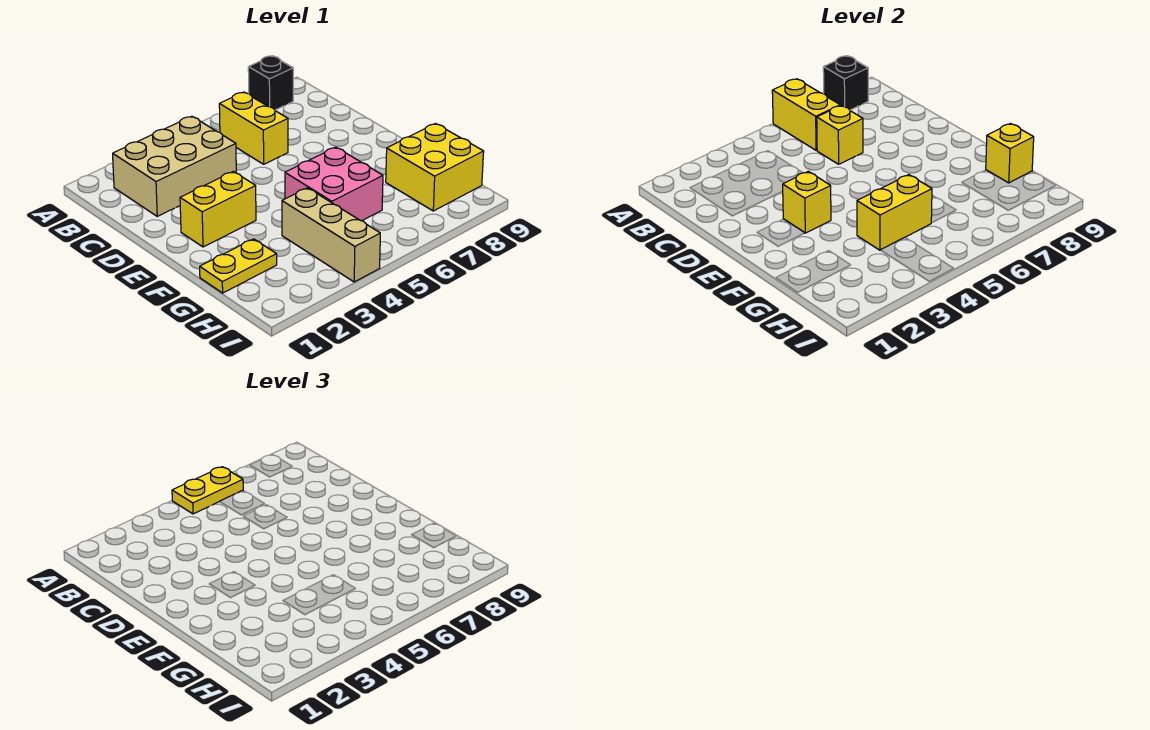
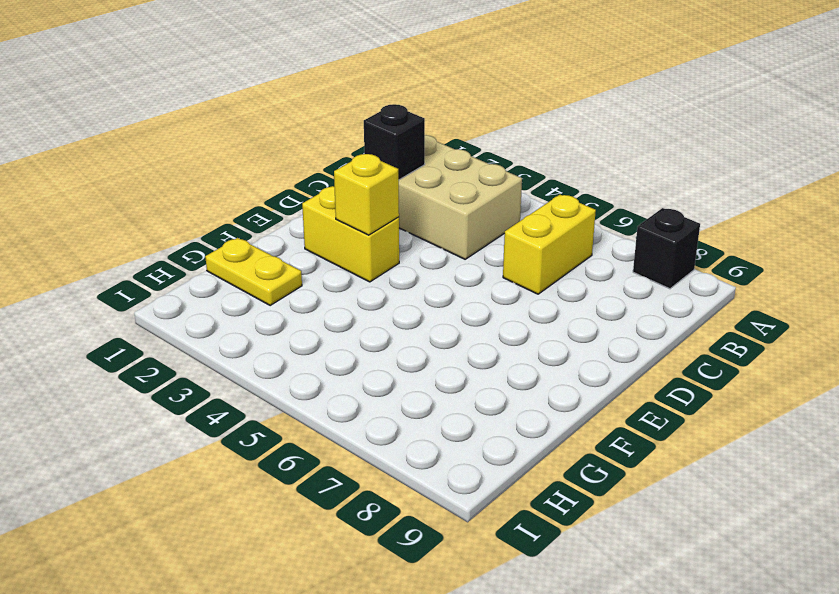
black brick C2 level 2 -> black brick A8 level 2
none -> pink brick F5:G6 level 1
none -> tan brick G4:I4 level 1
none -> yellow brick G8:H9 level 1

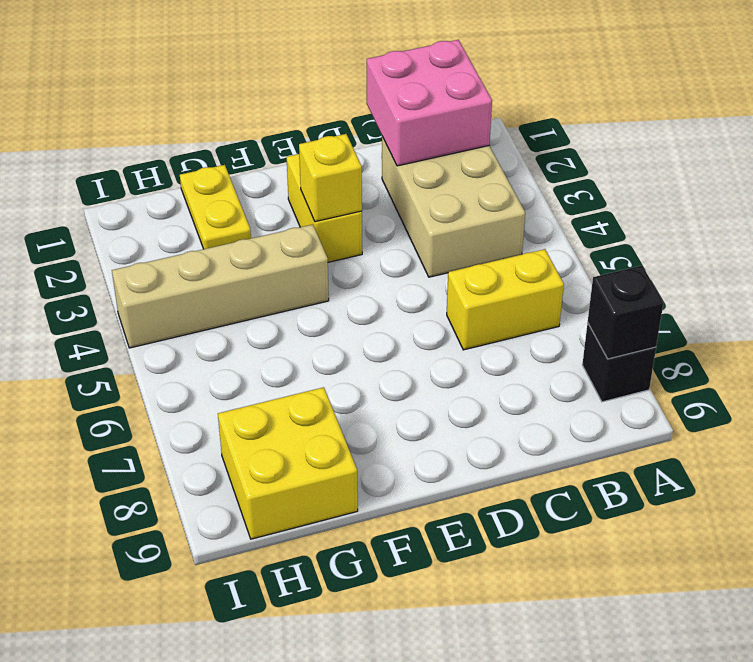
pink brick B1:C2 level 2 -> pink brick F5:G6 level 1
tan brick F4:I4 level 1 -> tan brick G4:I4 level 1
none -> yellow brick A6:B6 level 2
none -> yellow brick C6 level 2
none -> yellow brick G4:G5 level 2

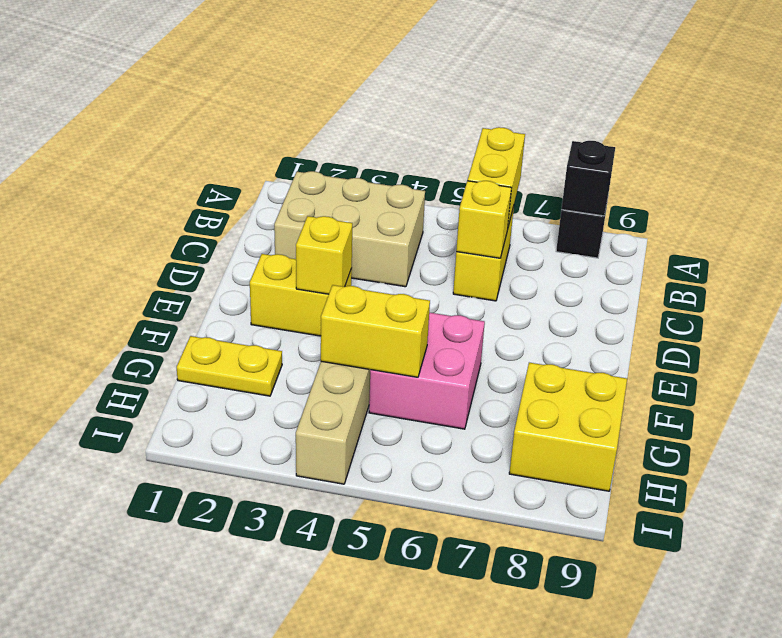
none -> yellow brick G9 level 2
none -> yellow plate A5:A6 level 3

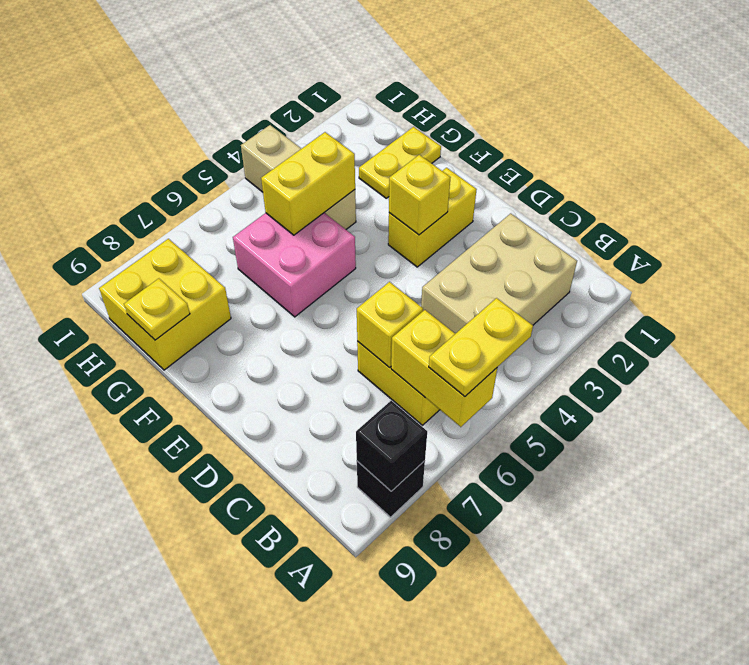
yellow plate G9 level 2 -> yellow brick G9 level 2

